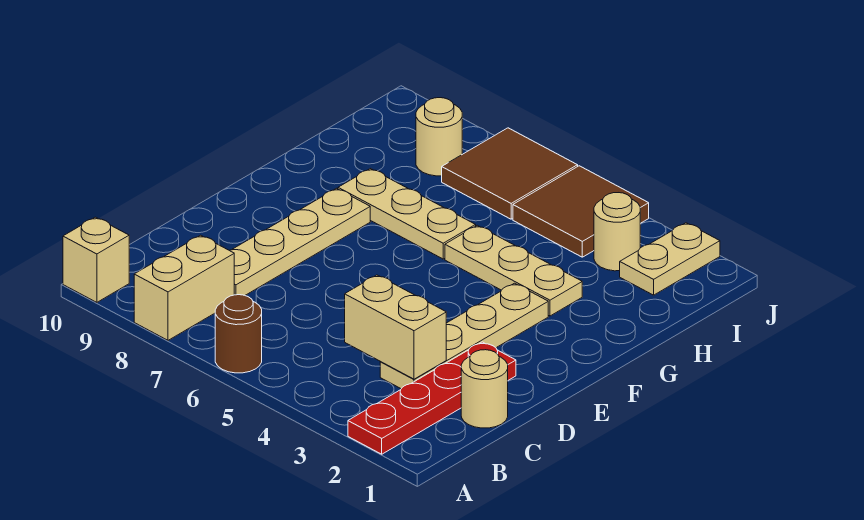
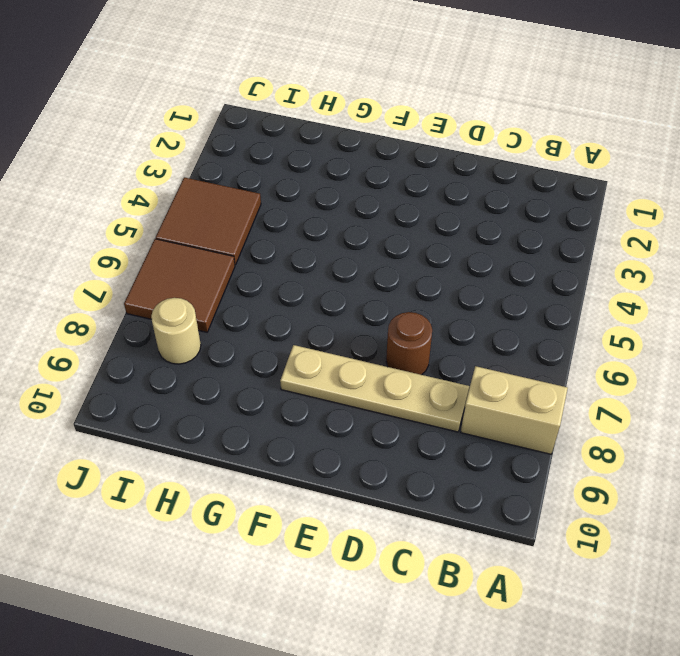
brown round brick D7 level 1 -> brown round brick A6 level 1
none -> red plate A2:D2 level 1
none -> tan brick A10 level 1
none -> tan round brick C1 level 1

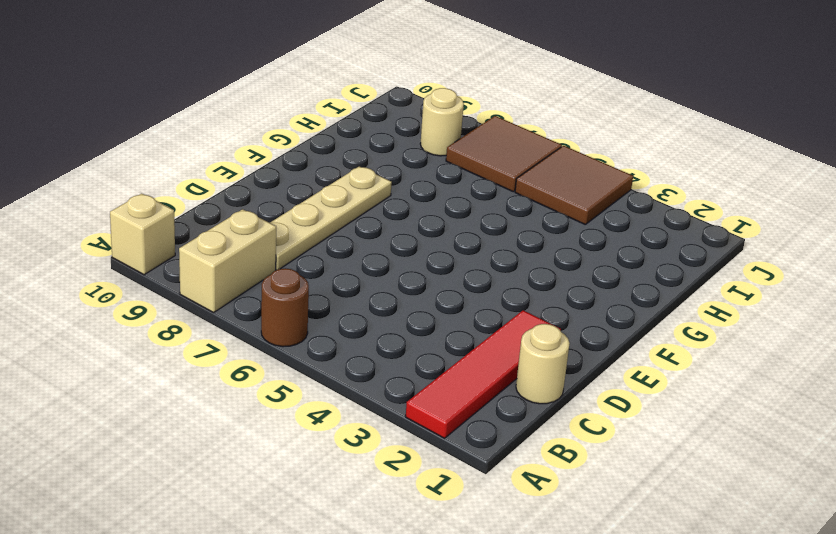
red tile A2:D2 level 1 -> red plate A2:D2 level 1
none -> tan plate C3:F3 level 1
none -> tan plate G3:G5 level 1
none -> tan plate G6:G8 level 1

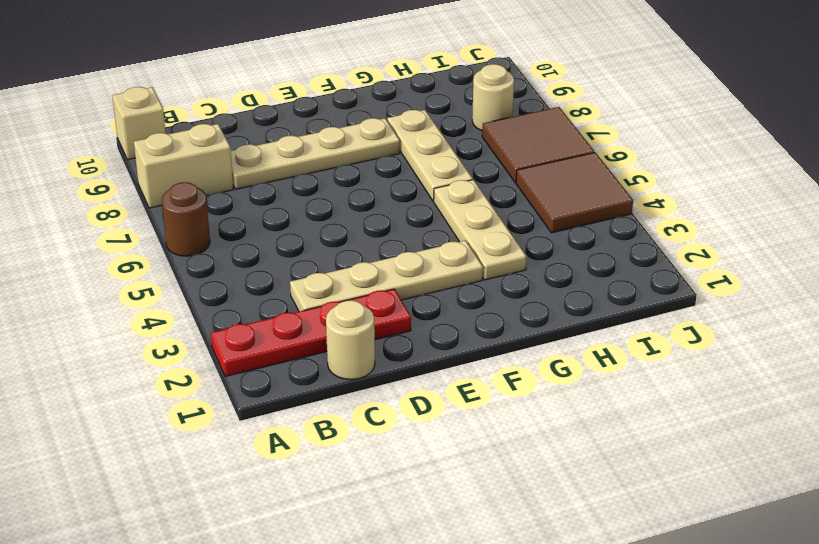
none -> tan plate I2:J2 level 1
none -> tan round brick I3 level 1
none -> tan brick C3:C4 level 2

